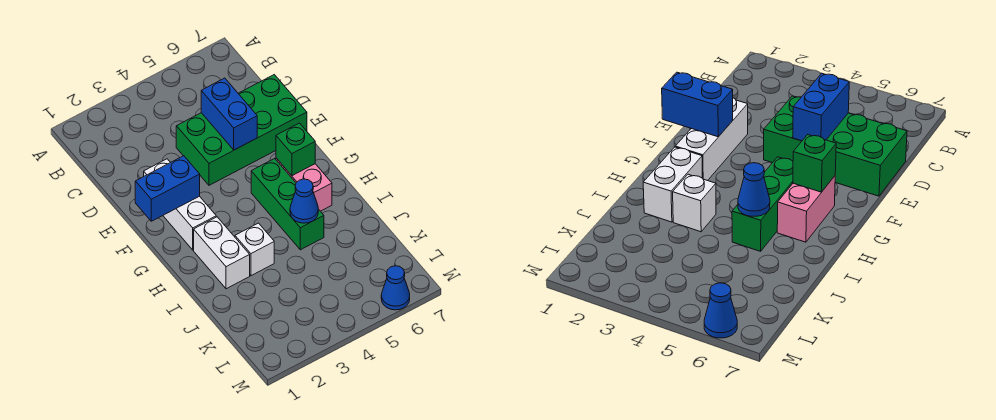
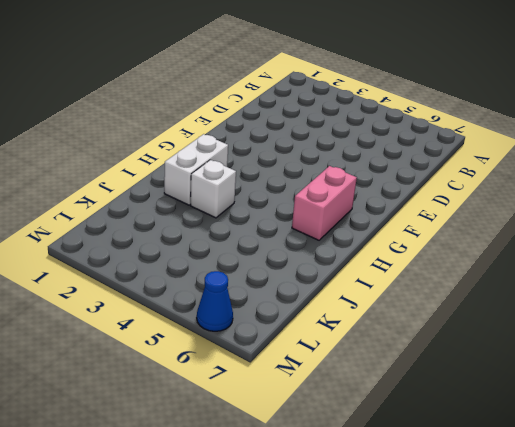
none -> green brick D4:E7 level 1
none -> white brick E2:G2 level 1

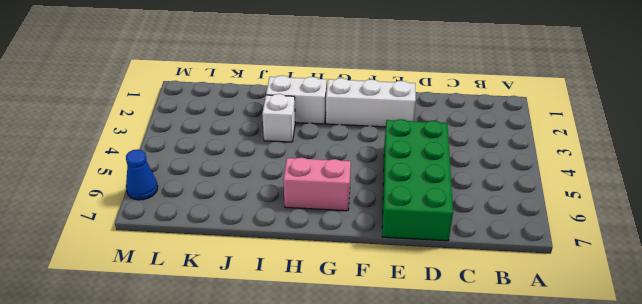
none -> green brick G5:I5 level 1
none -> blue brick D5:E5 level 2

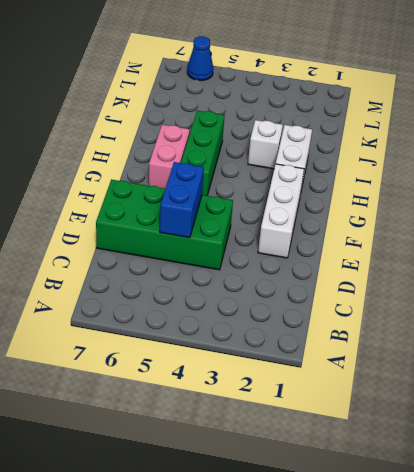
none -> blue brick F1:F2 level 2
none -> green brick G6 level 2

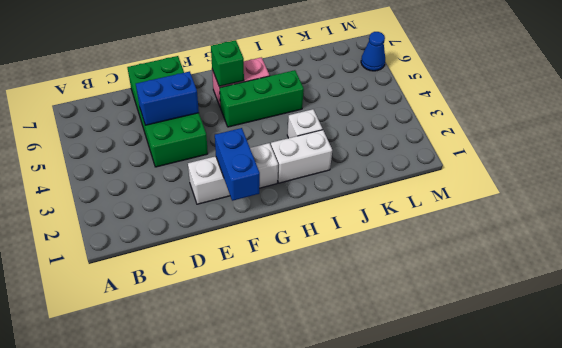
none -> blue cone I5 level 2

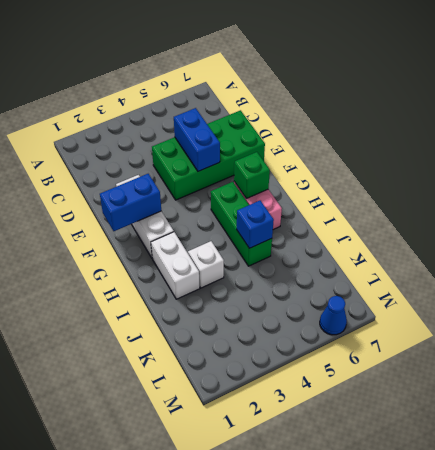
blue brick I5 level 2 -> blue cone I5 level 2

